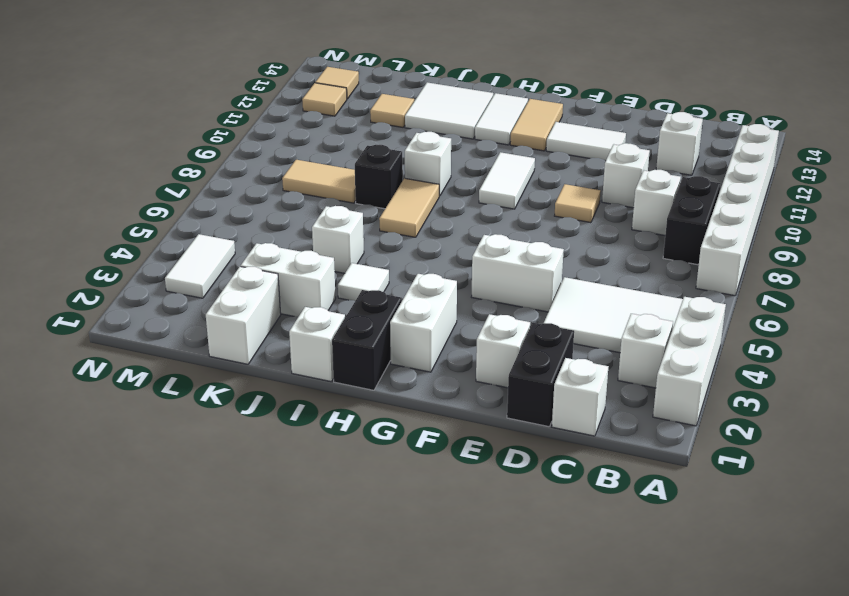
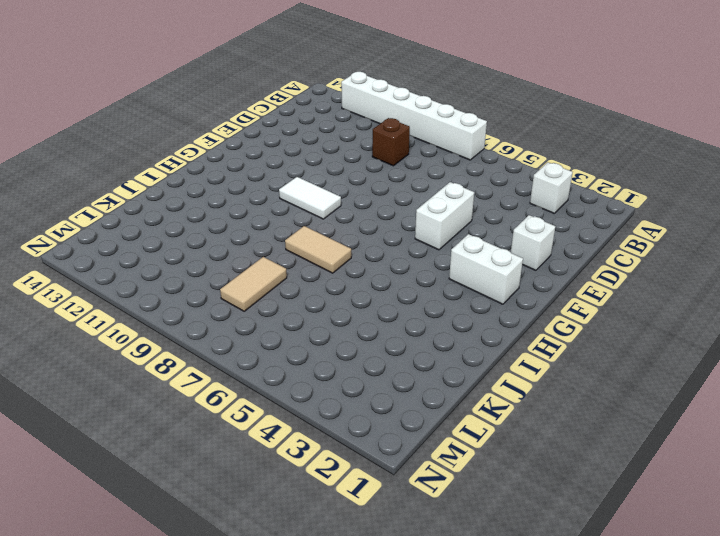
brown brick C9 level 1 -> white brick C9 level 1
none -> white brick A2:A4 level 1
none -> white tile B4:D5 level 1
none -> black brick B8:B9 level 1
none -> white brick C1 level 1

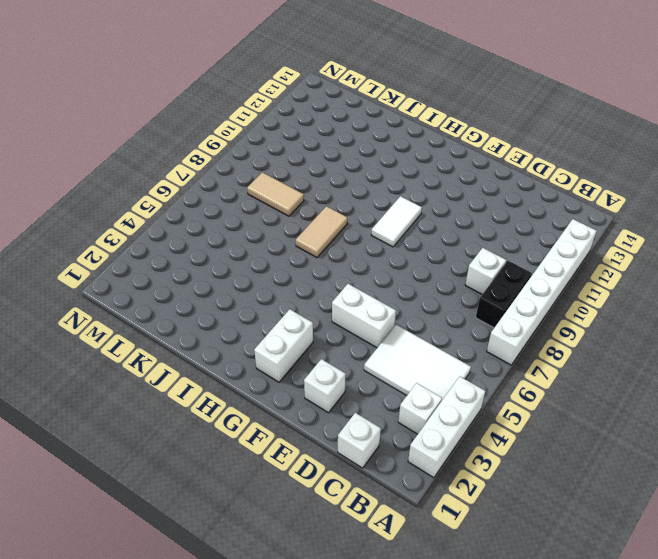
none -> white brick C12 level 1
none -> black brick D1:D2 level 1
none -> white brick D10 level 1
none -> tan tile E9 level 1

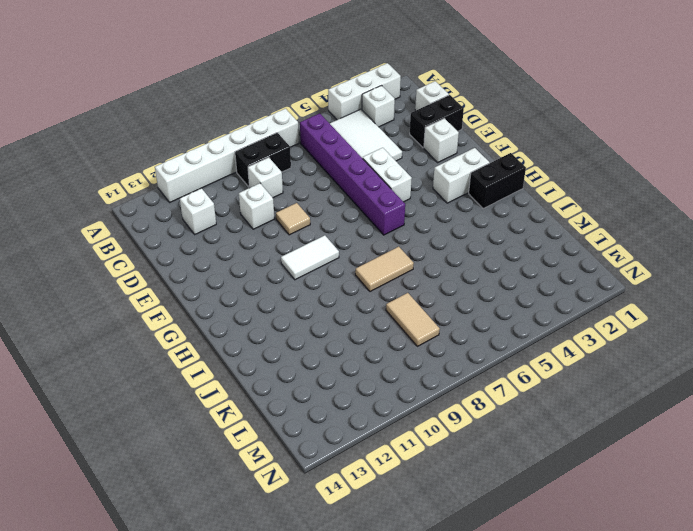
purple brick B6:G6 level 1 -> none
none -> white tile E12:F12 level 1
none -> tan tile G12:G13 level 1
none -> white tile H12:H13 level 1
none -> white brick I1 level 1

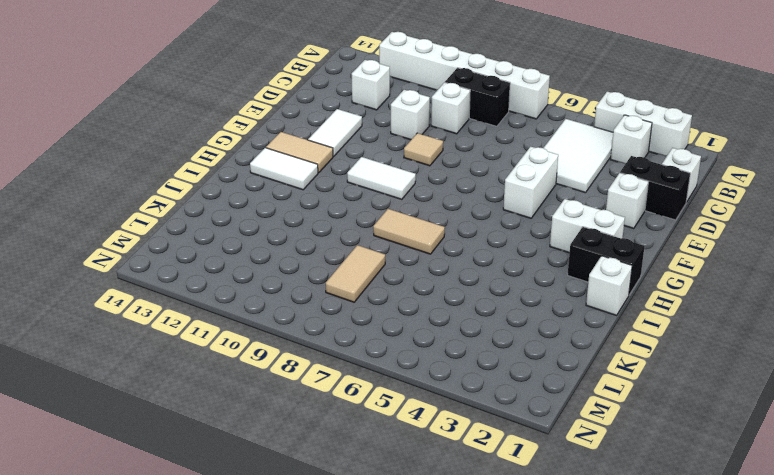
none -> white tile I4 level 1
none -> white brick I9 level 1
none -> white tile I12:J13 level 1
none -> white brick J3:K3 level 1

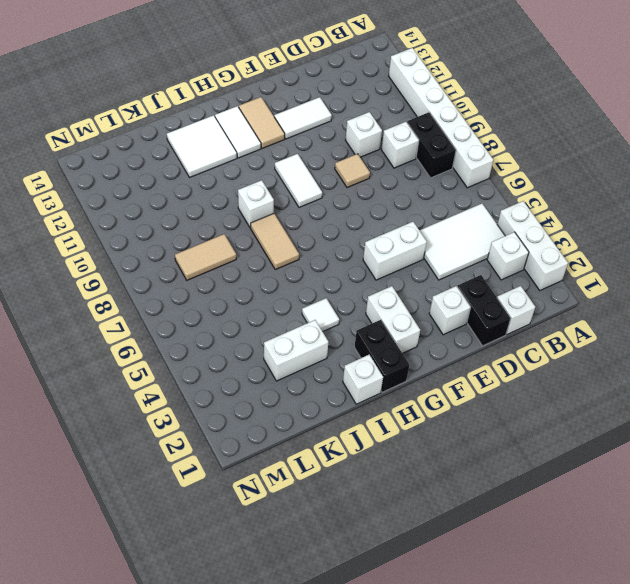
none -> white brick C12 level 1
none -> white brick J5 level 1
none -> black brick J8 level 1
none -> white brick K1:K2 level 1

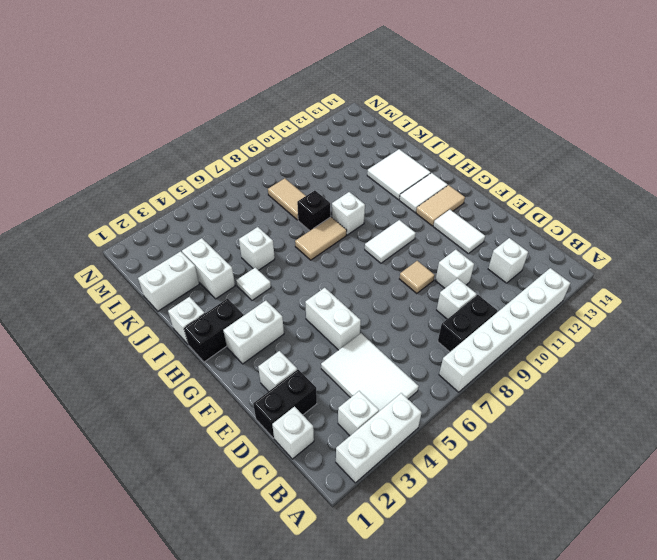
none -> tan tile K12 level 1
none -> white tile M3:M4 level 1
none -> tan tile M12 level 1
none -> tan tile M13 level 1

